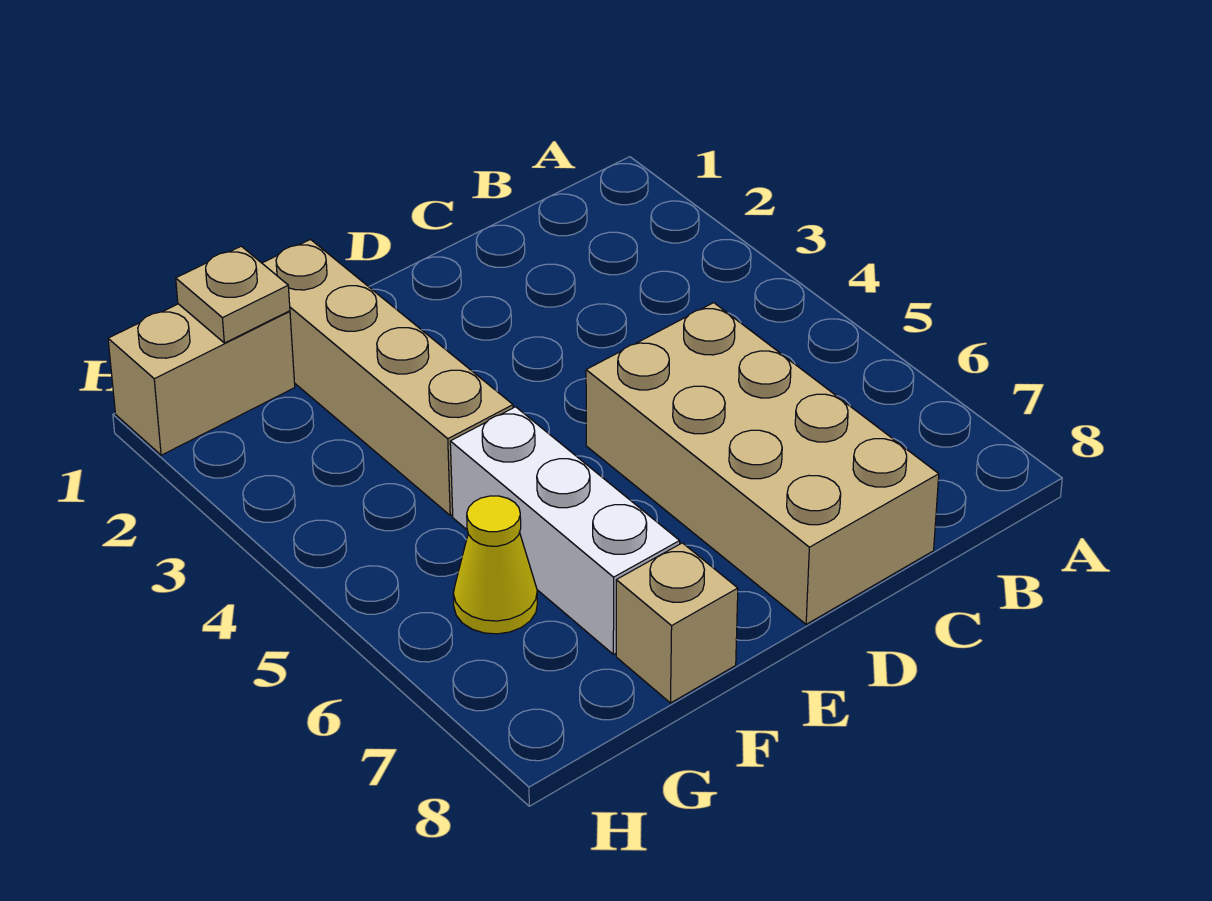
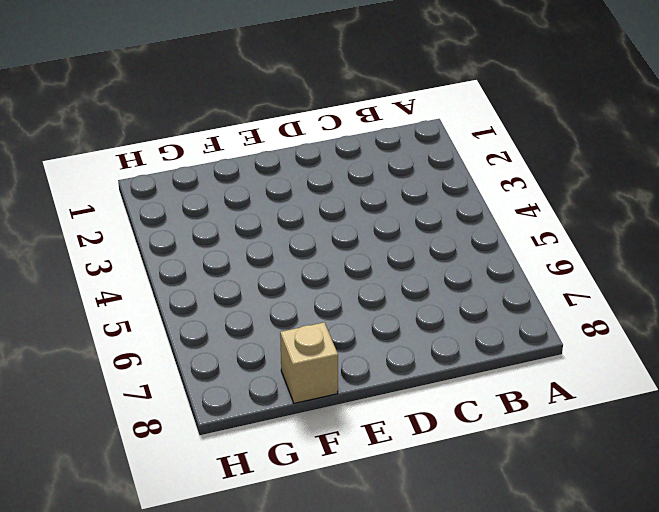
none -> tan brick C5:D8 level 1
none -> tan brick F1:F4 level 1

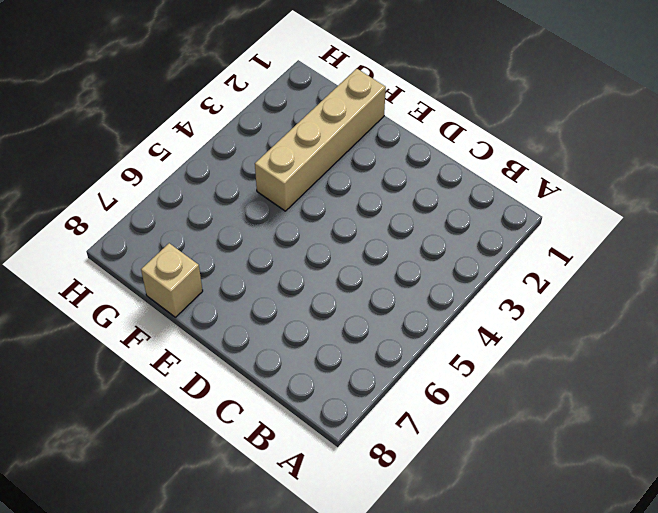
none -> tan brick C5:D8 level 1
none -> white brick F5:F7 level 1

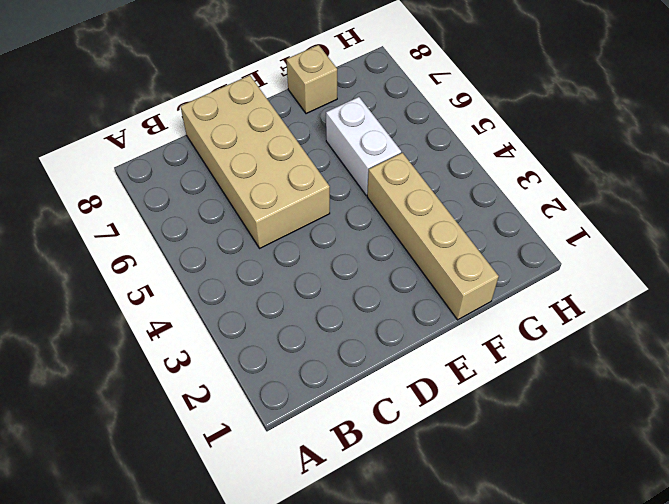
white brick F5:F6 level 1 -> white brick F5:F7 level 1
none -> tan brick G1:H1 level 1
none -> yellow cone G6 level 1

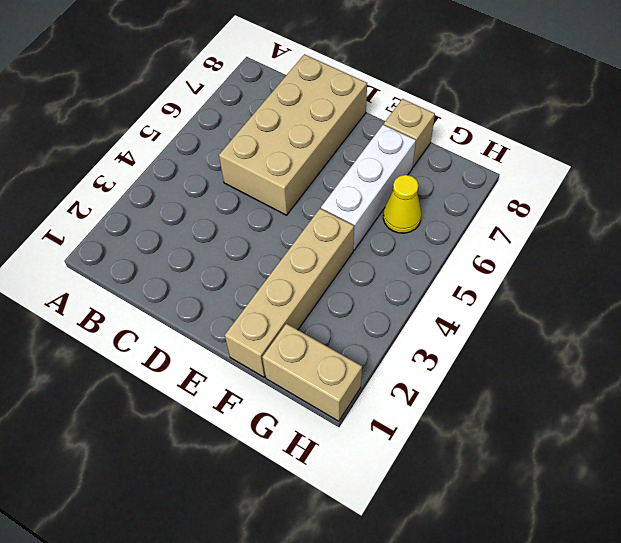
none -> tan plate G1 level 2

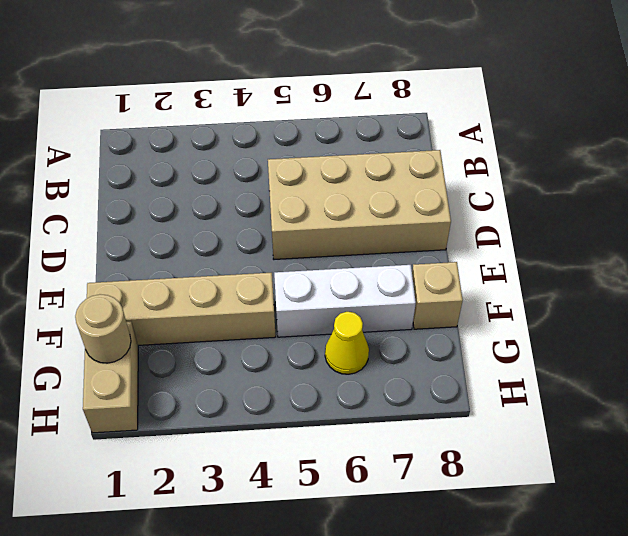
tan round brick G1 level 2 -> tan plate G1 level 2

